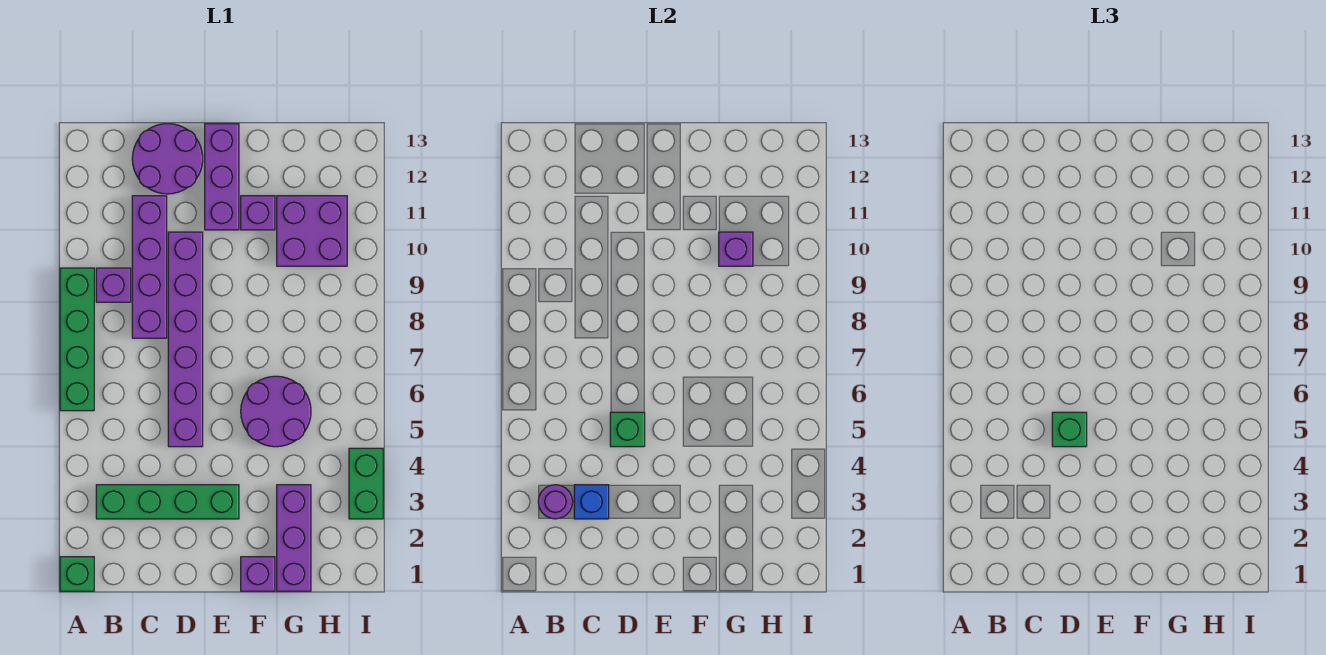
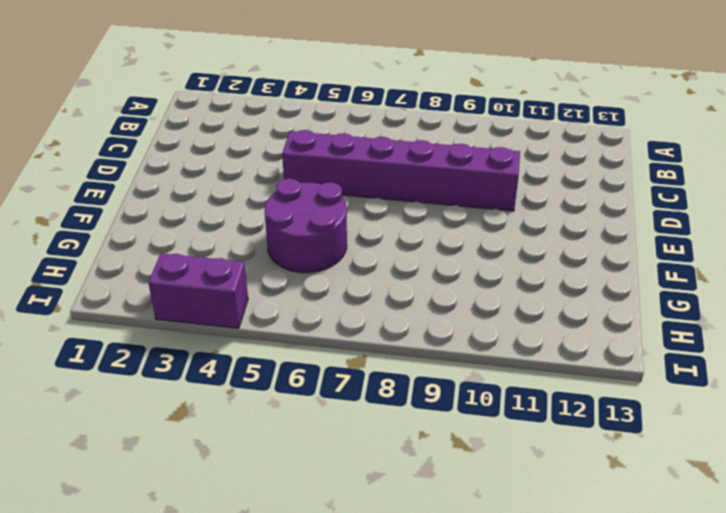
purple brick I3:I4 level 1 -> green brick I3:I4 level 1
none -> green brick A1 level 1
none -> green brick A6:A9 level 1
none -> green brick B3:E3 level 1

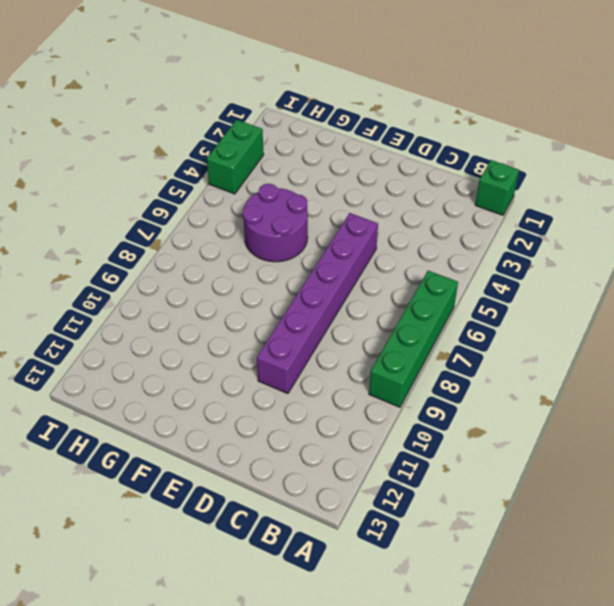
none -> green brick B3:E3 level 1
none -> purple brick B9 level 1
none -> purple brick C8:C11 level 1

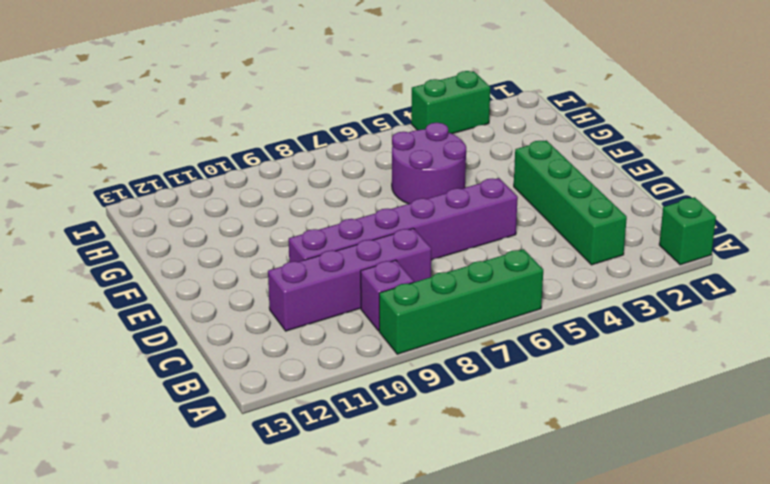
none -> purple round brick C12:D13 level 1
none -> purple brick E11:E13 level 1
none -> purple brick F1 level 1

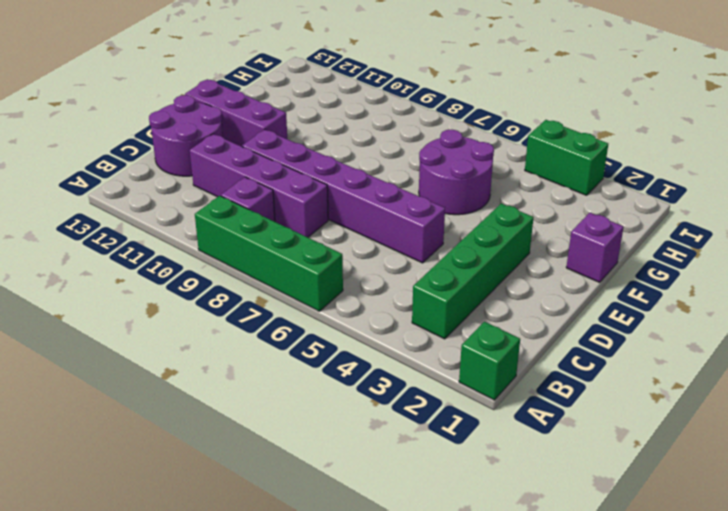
none -> purple brick F11 level 1
none -> purple brick G1:G3 level 1
none -> purple brick G10:H11 level 1

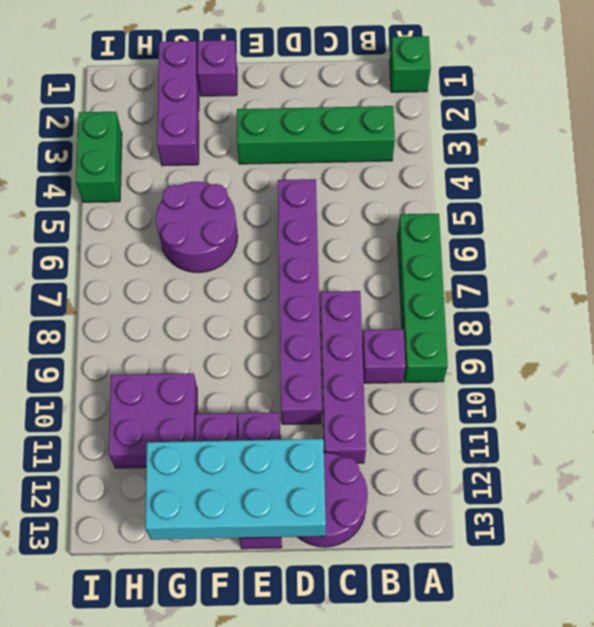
cyan brick D12:G13 level 2 -> none
none -> purple round brick B3 level 2
none -> blue brick C3 level 2
none -> green brick D5 level 2

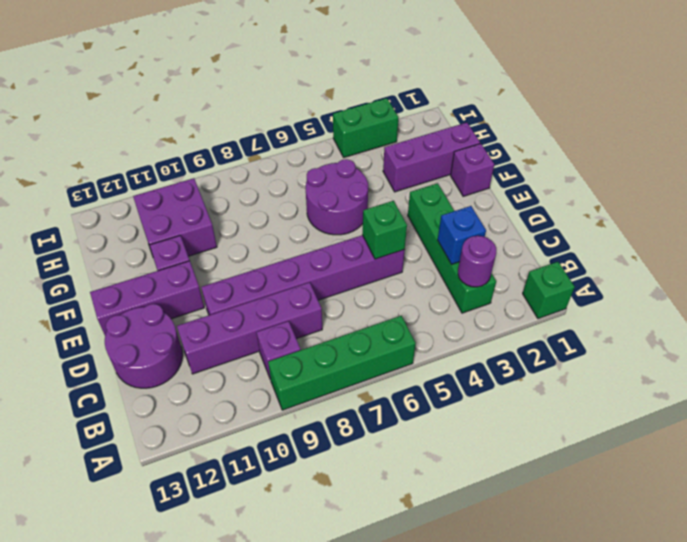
none -> purple brick G10 level 2
none -> green brick D5 level 3

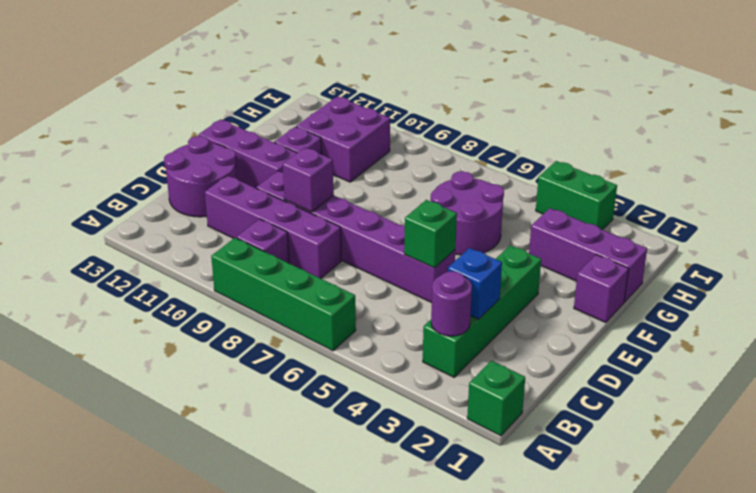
purple brick D9 level 2 -> purple brick G10 level 2
none -> green brick D5 level 3

